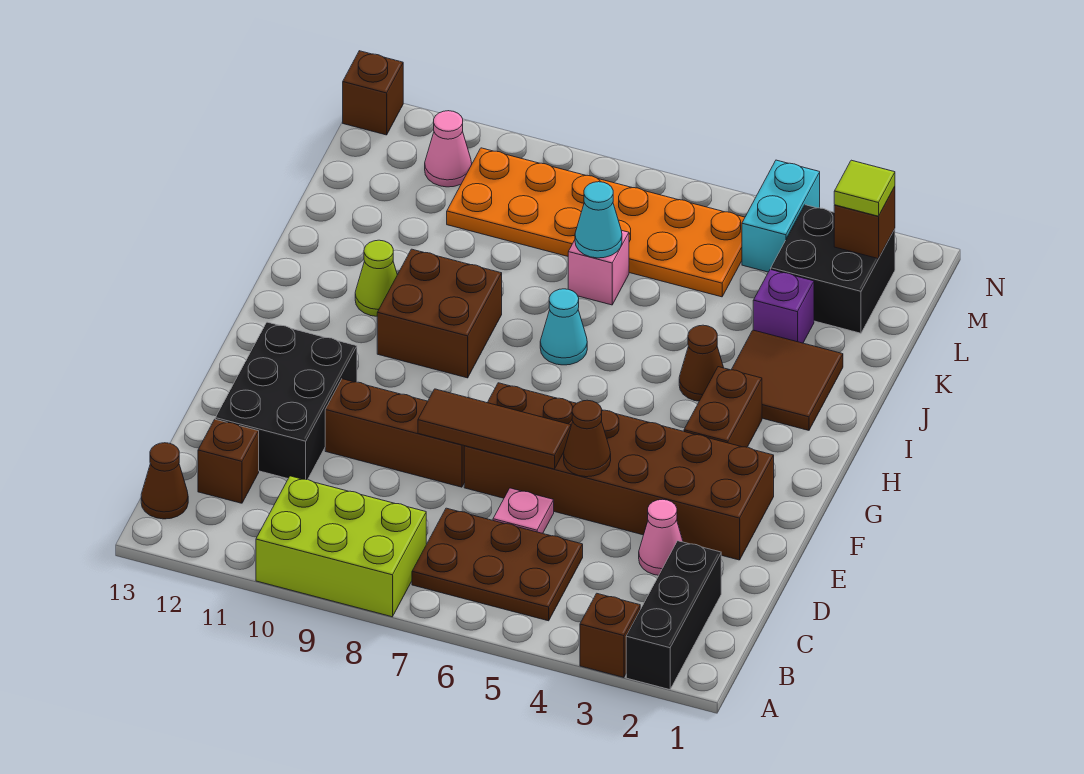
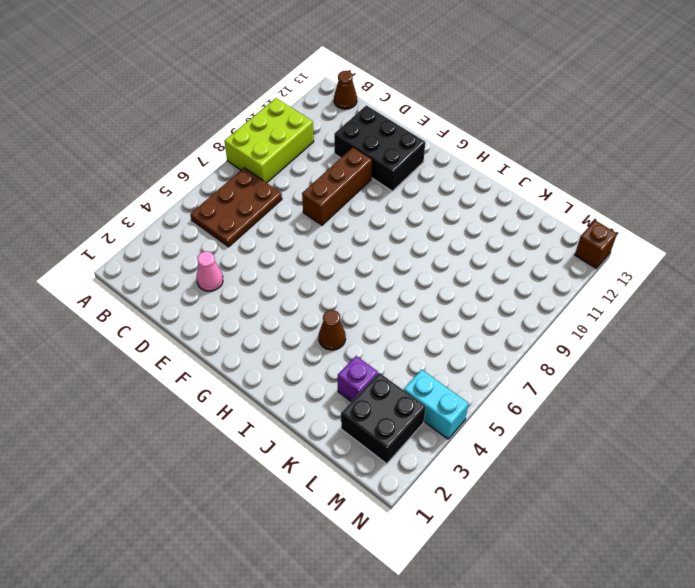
none -> black brick A2:C2 level 1
none -> brown brick A3 level 1
none -> brown brick C12 level 1

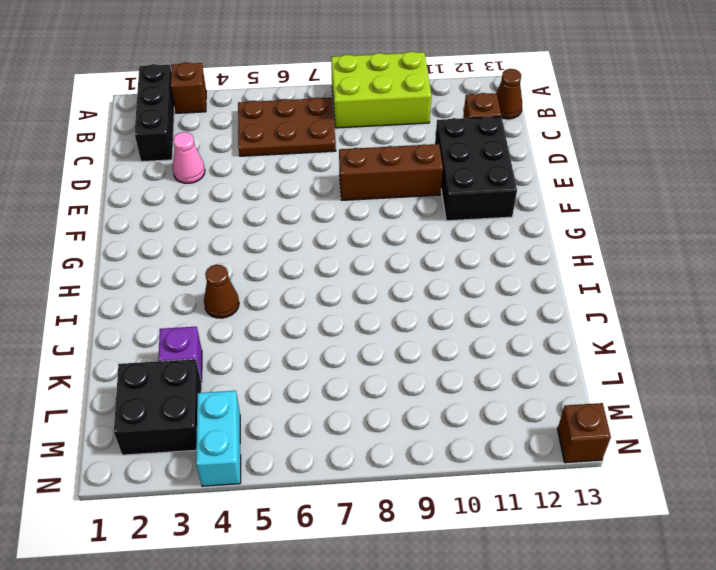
none -> pink plate D6 level 1
none -> brown brick E2:F7 level 1
none -> brown brick G3:H3 level 1

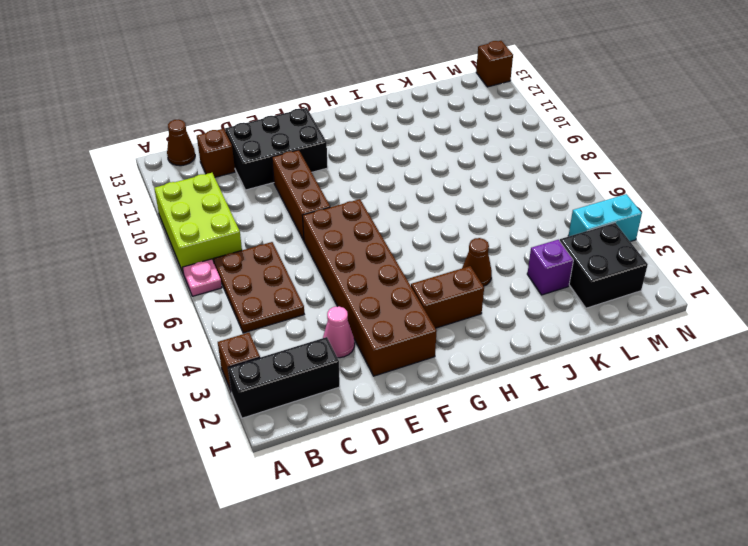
pink plate A7 level 1 -> pink plate D6 level 1
none -> brown brick H9:I10 level 1
none -> brown tile I2:J3 level 1
none -> cyan cone I7 level 1

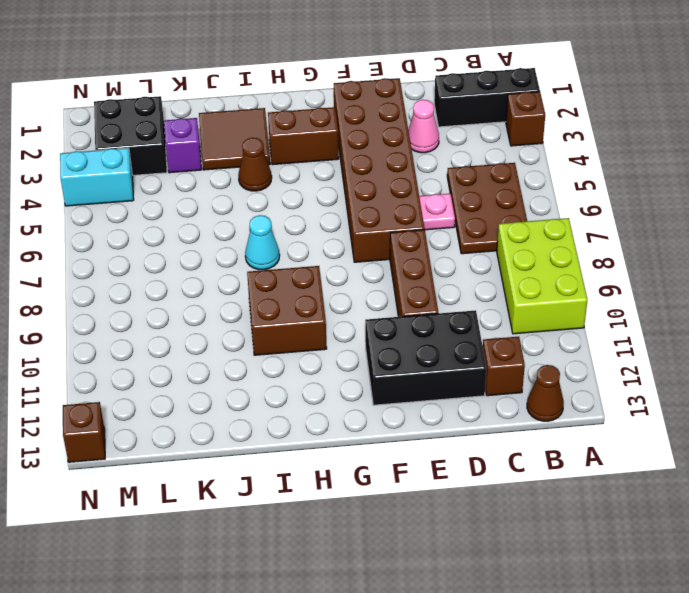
none -> lime cone I11 level 1
none -> pink brick K7 level 1
none -> orange plate L5:M10 level 1

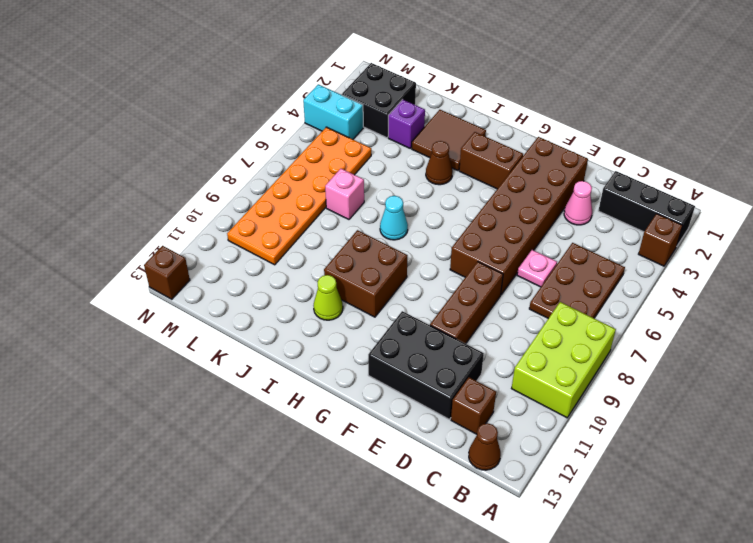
none -> pink cone M11 level 1
none -> brown cone E5 level 2
none -> brown tile E6:E8 level 2

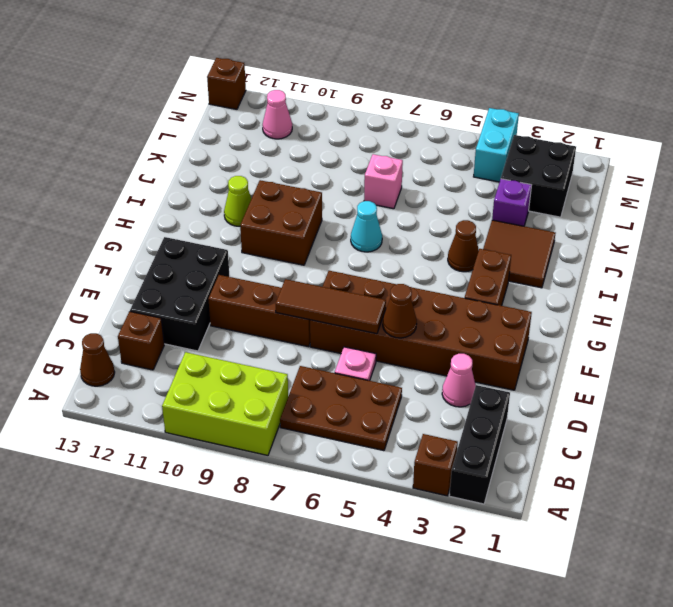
none -> orange plate L5:M10 level 1
none -> cyan cone K7 level 2
none -> brown brick M2 level 2

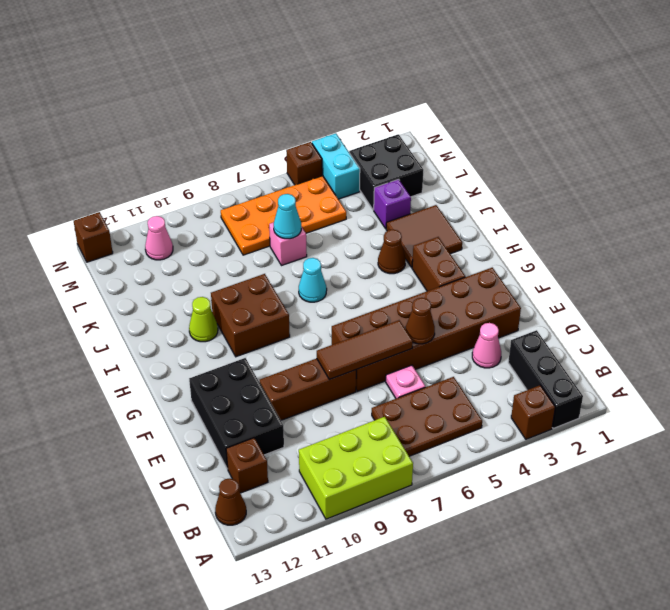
orange plate L5:M8 level 1 -> orange plate L5:M10 level 1
brown brick N5 level 1 -> brown brick M2 level 2
none -> lime tile M2 level 3

